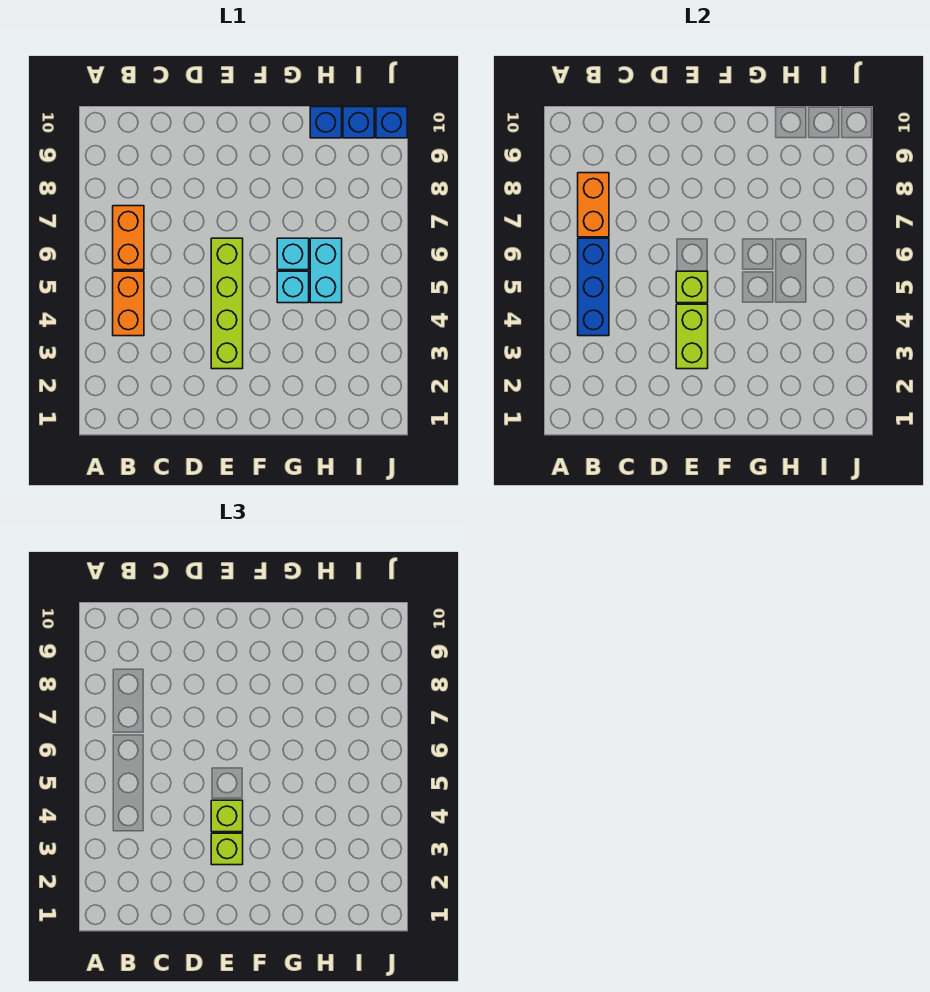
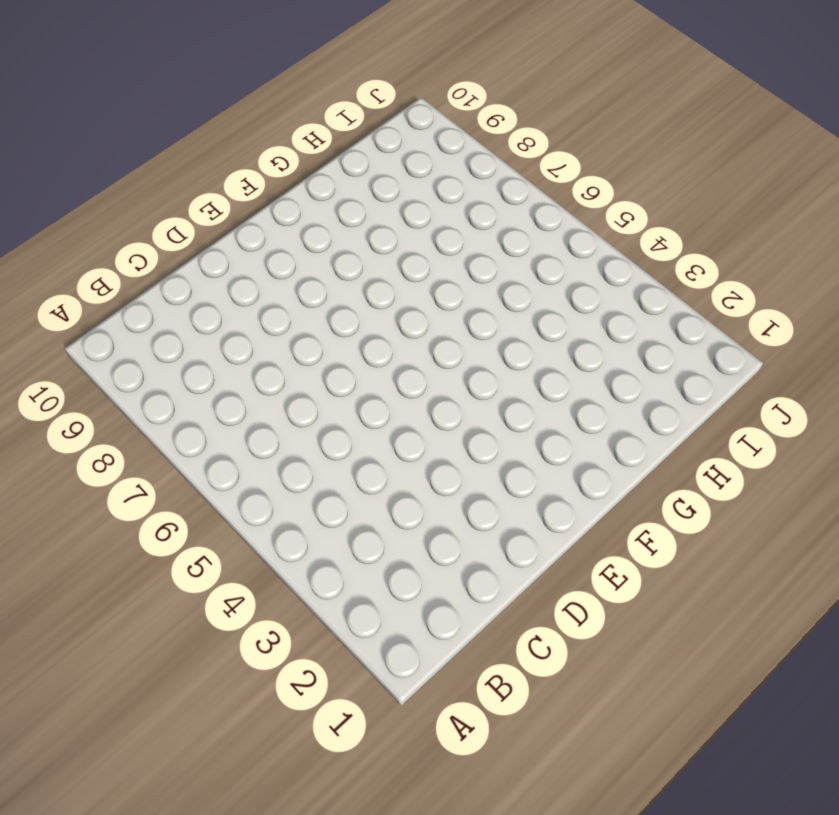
none -> orange brick B4:B5 level 1
none -> orange brick B6:B7 level 1
none -> lime brick E3:E6 level 1

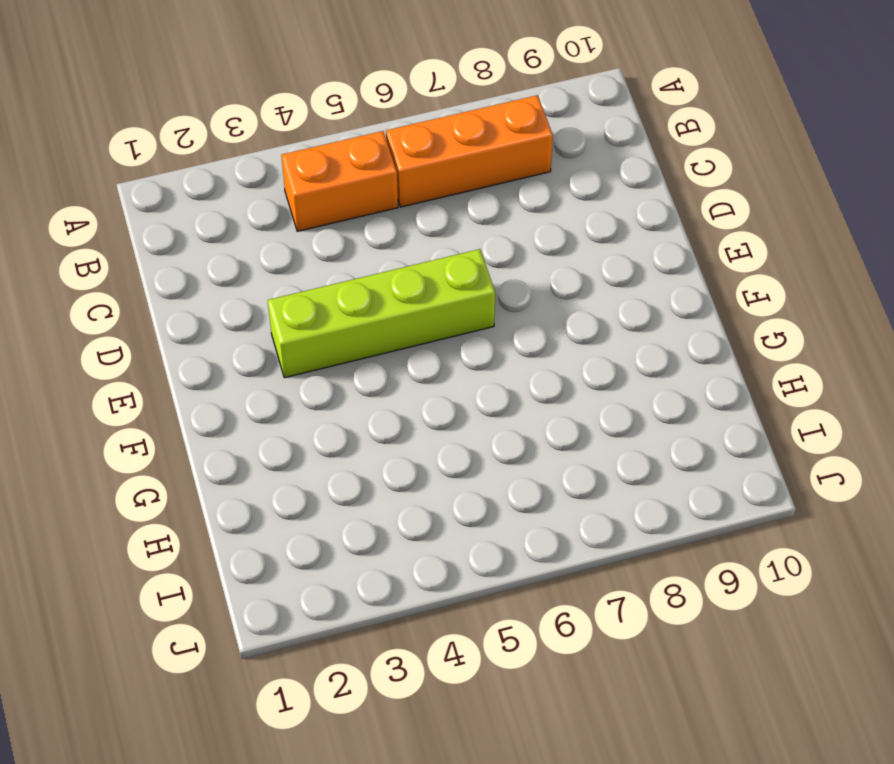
orange brick B6:B8 level 1 -> orange brick B6:B7 level 1
none -> cyan brick G5 level 1
none -> cyan brick G6 level 1
none -> cyan brick H5:H6 level 1

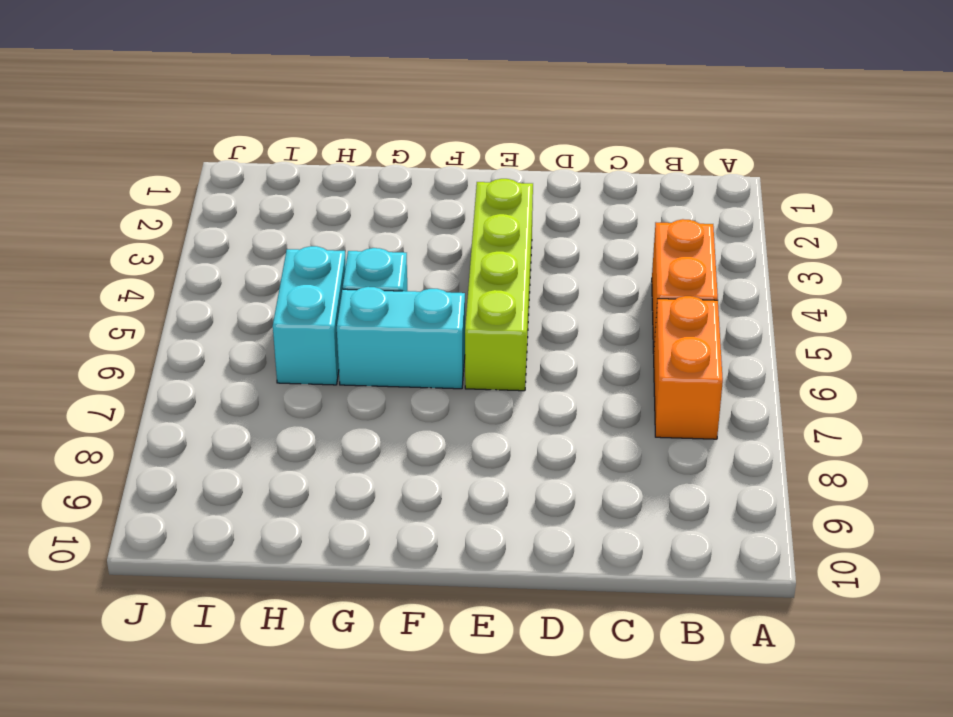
cyan brick F6:G6 level 1 -> cyan brick G6 level 1
none -> blue brick H10 level 1
none -> blue brick I10 level 1
none -> blue brick J10 level 1

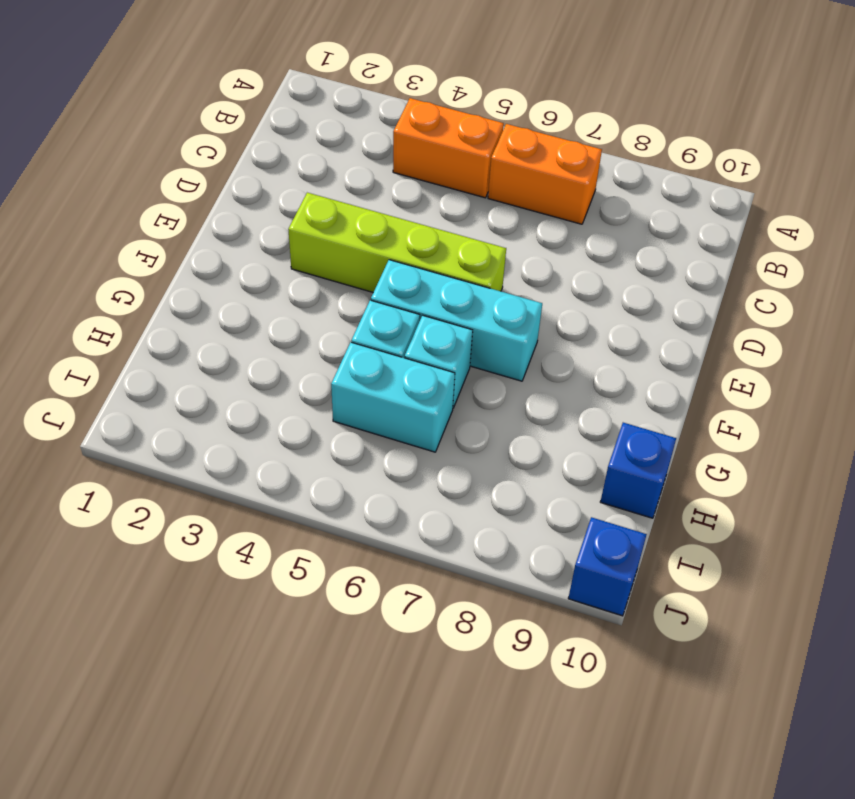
cyan brick F5:F7 level 1 -> none
none -> blue brick I10 level 1
none -> blue brick B4:B6 level 2
none -> orange brick B7:B8 level 2

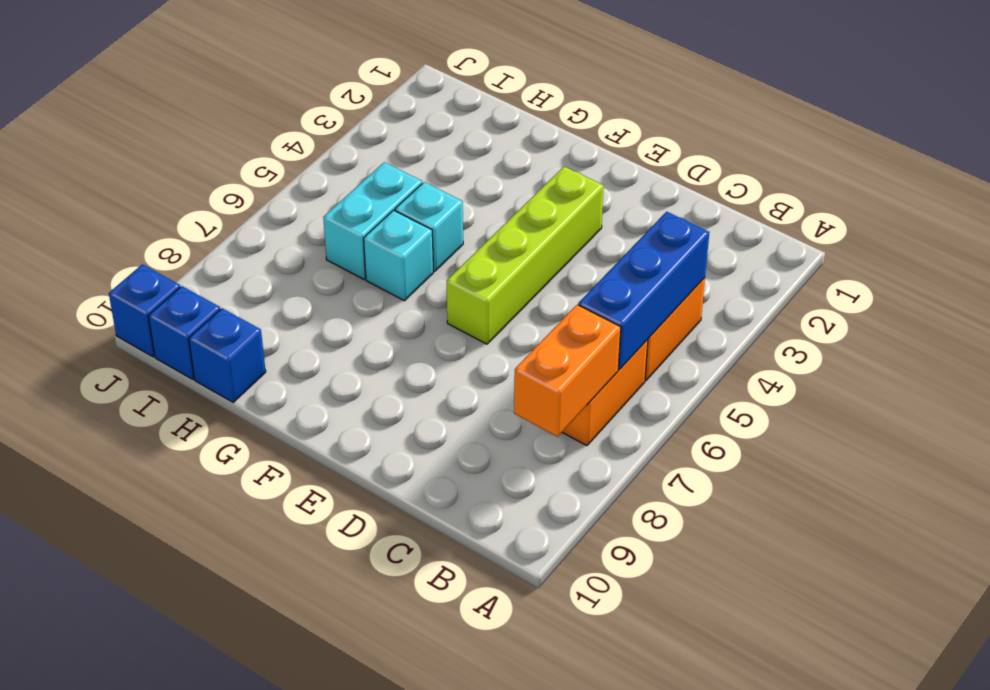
none -> lime brick E3:E4 level 2
none -> lime brick E5 level 2
none -> lime brick E3 level 3

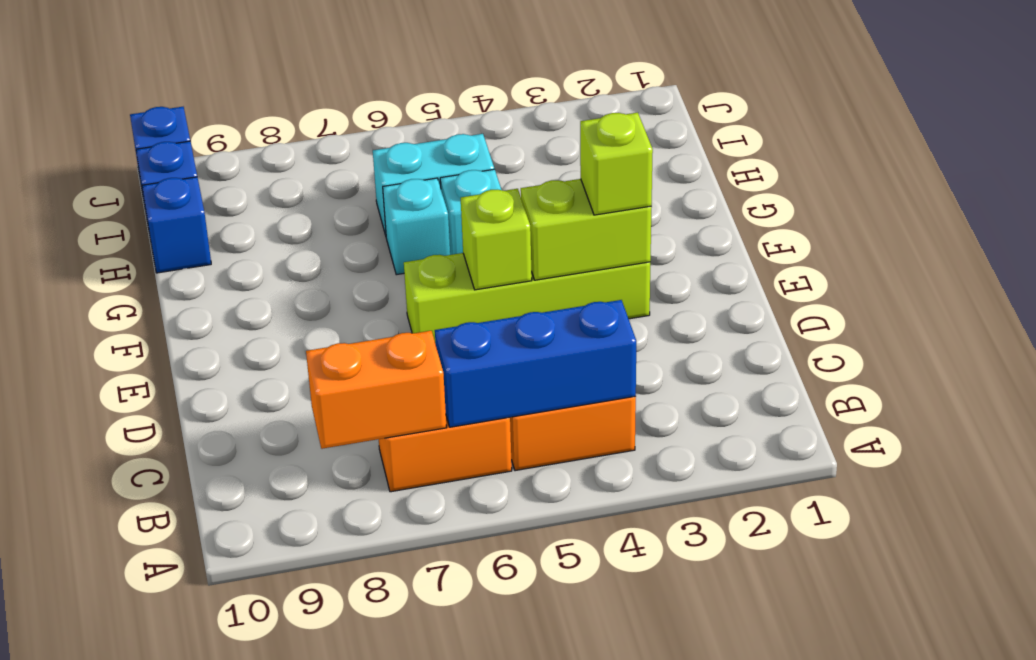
none -> lime brick E4 level 3

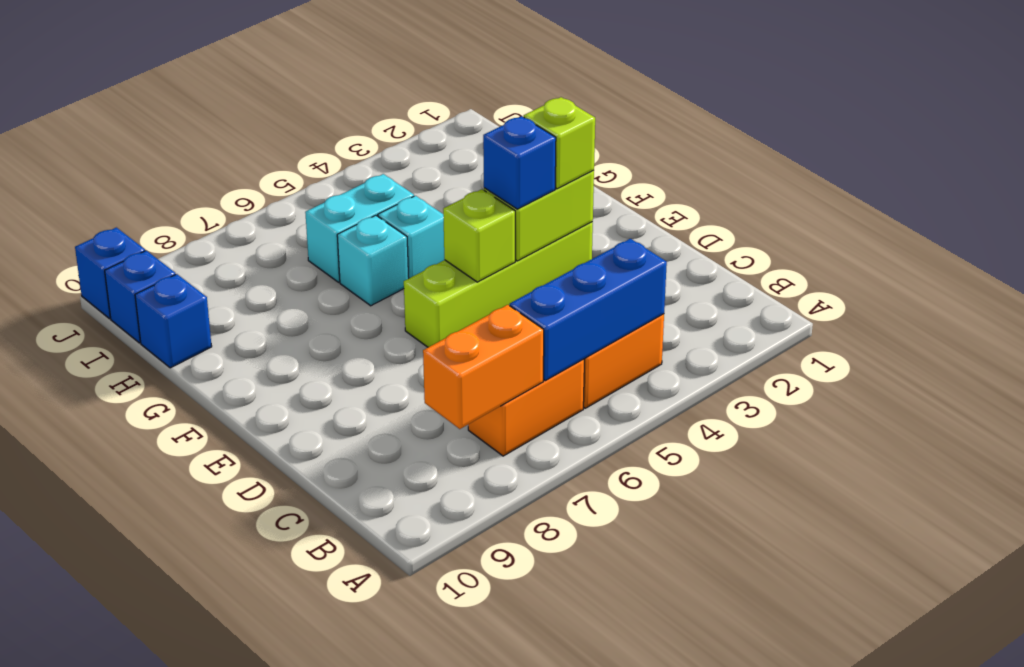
blue brick E4 level 3 -> lime brick E4 level 3

